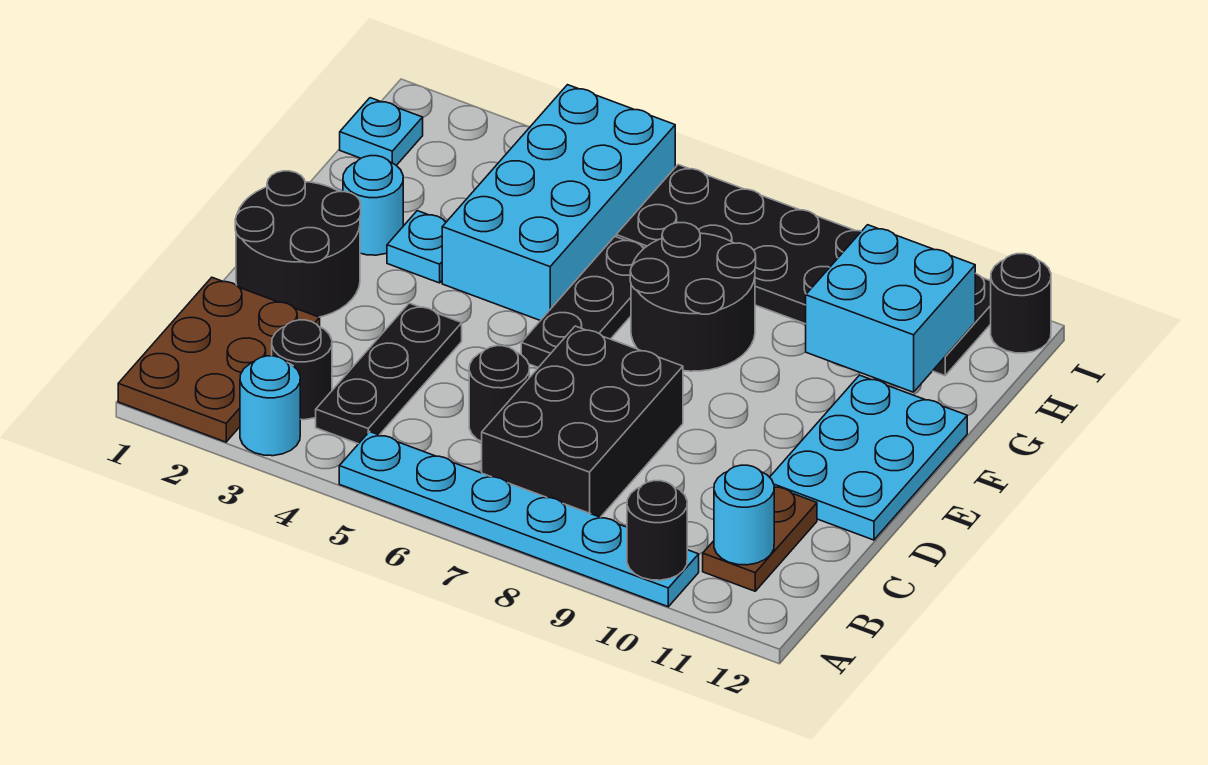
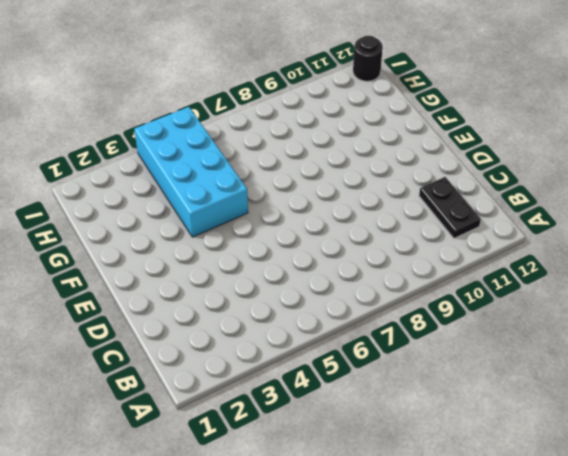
black plate B11:C11 level 1 -> brown plate B11:C11 level 1
none -> brown plate A1:C2 level 1
none -> cyan round brick A3 level 1
none -> cyan plate A5:A10 level 1

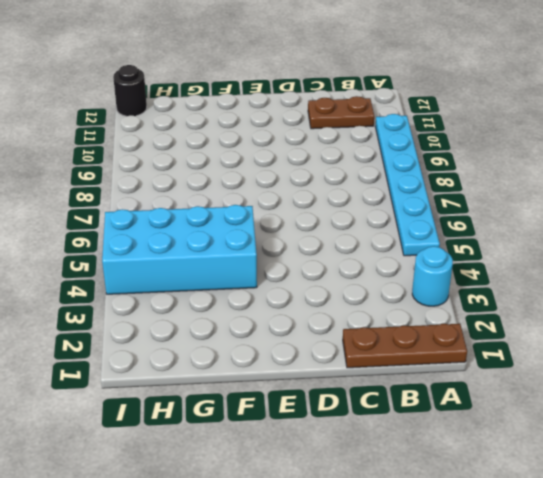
brown plate A1:C1 level 1 -> brown plate A1:C2 level 1
none -> black round brick B3 level 1
none -> black plate B4:D4 level 1
none -> black brick B7:D8 level 1

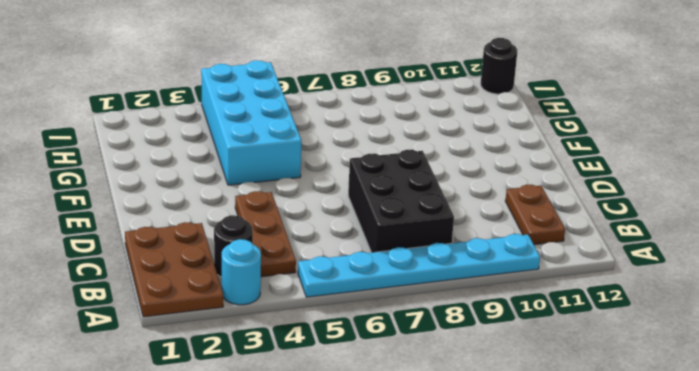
brown plate B4:D4 level 1 -> black plate B4:D4 level 1
none -> black round brick C6 level 1
none -> black round brick D1:E2 level 1
none -> cyan plate D11:F12 level 1

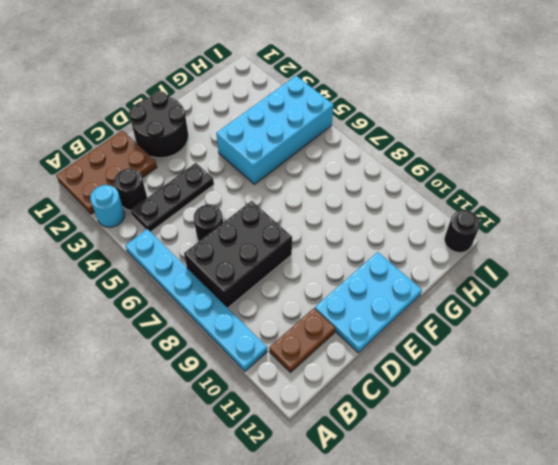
none -> black plate E6:G6 level 1
none -> cyan round brick F2 level 1
none -> cyan plate F3 level 1

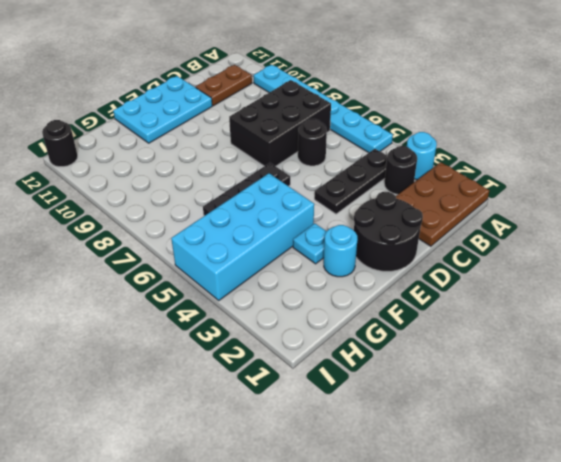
none -> black round brick F7:G8 level 1
none -> cyan plate H1 level 1
none -> black plate H6:I11 level 1

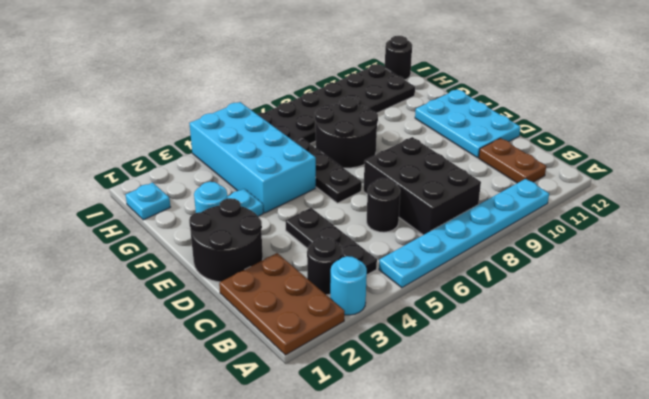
none -> black round brick A10 level 2
none -> cyan round brick B11 level 2
none -> cyan brick G10:H11 level 2

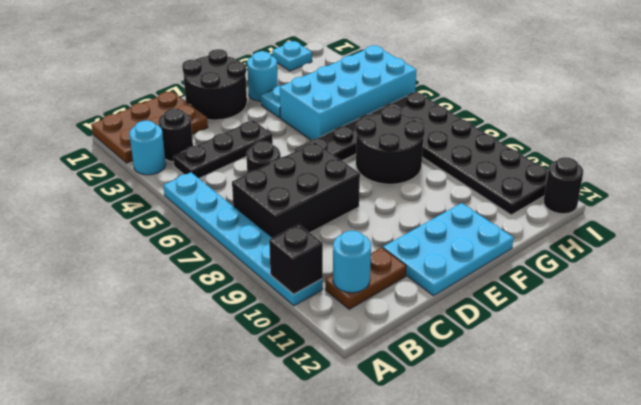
black brick A10 level 2 -> black round brick A10 level 2
none -> cyan brick G10:H11 level 2

